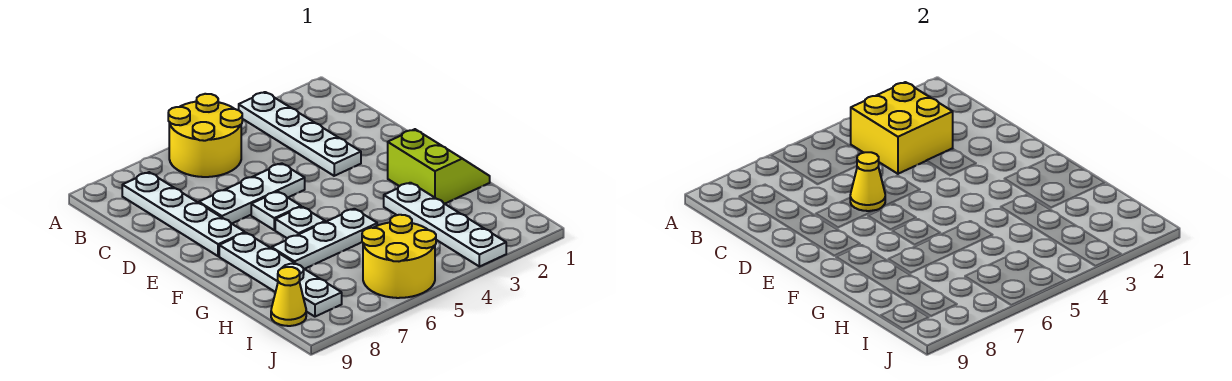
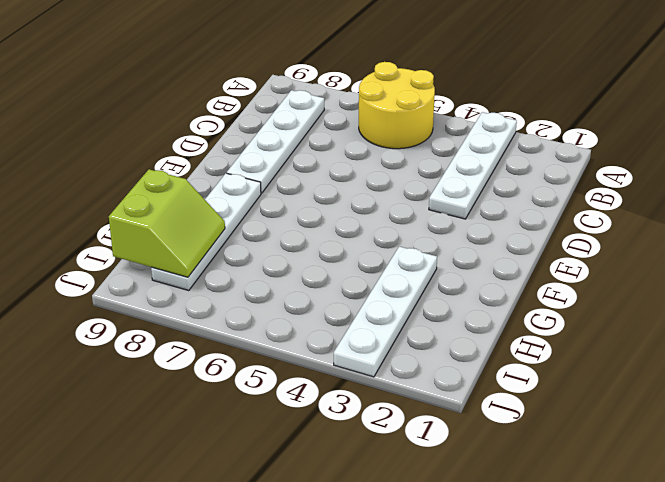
lime slope H8:I9 level 2 top 9 -> lime slope F1:G2 level 1 top 2
none -> white plate D5:D7 level 1
none -> white plate E6 level 1
none -> white plate F6 level 1

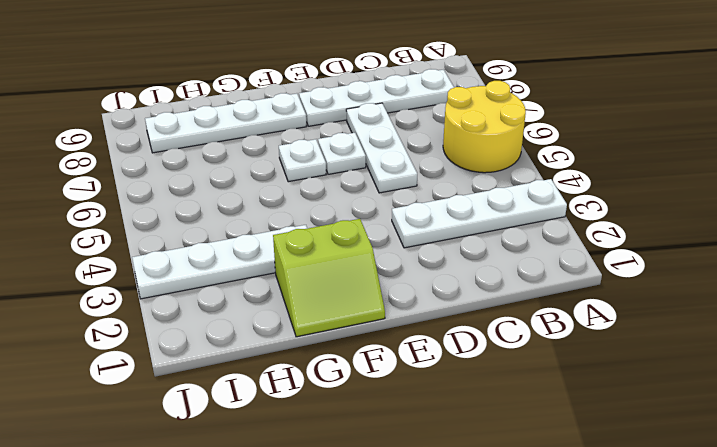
none -> white plate G5:G7 level 1
none -> yellow round brick I5:J6 level 1
none -> yellow cone I9 level 1

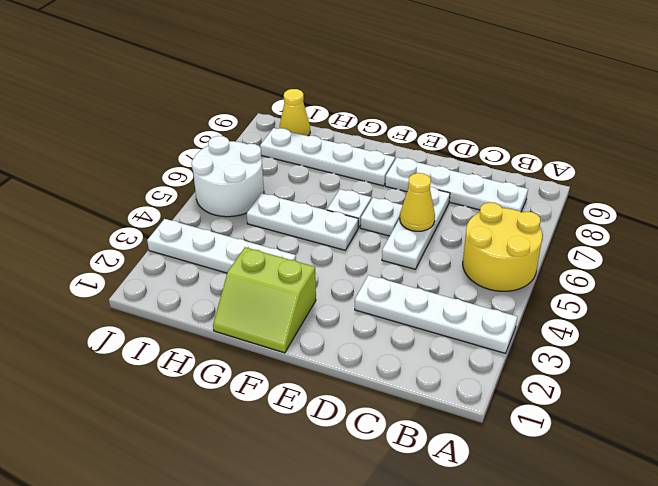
white plate F5:H5 level 1 -> white plate G5:G7 level 1
white round brick I5:J6 level 1 -> yellow round brick I5:J6 level 1
none -> yellow brick B3:C4 level 2

